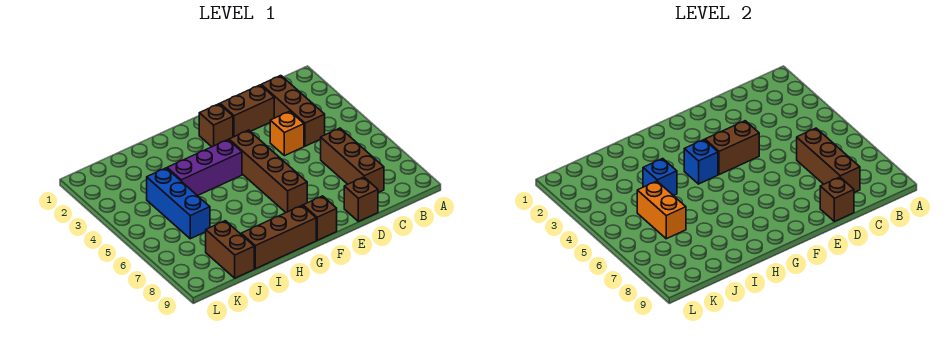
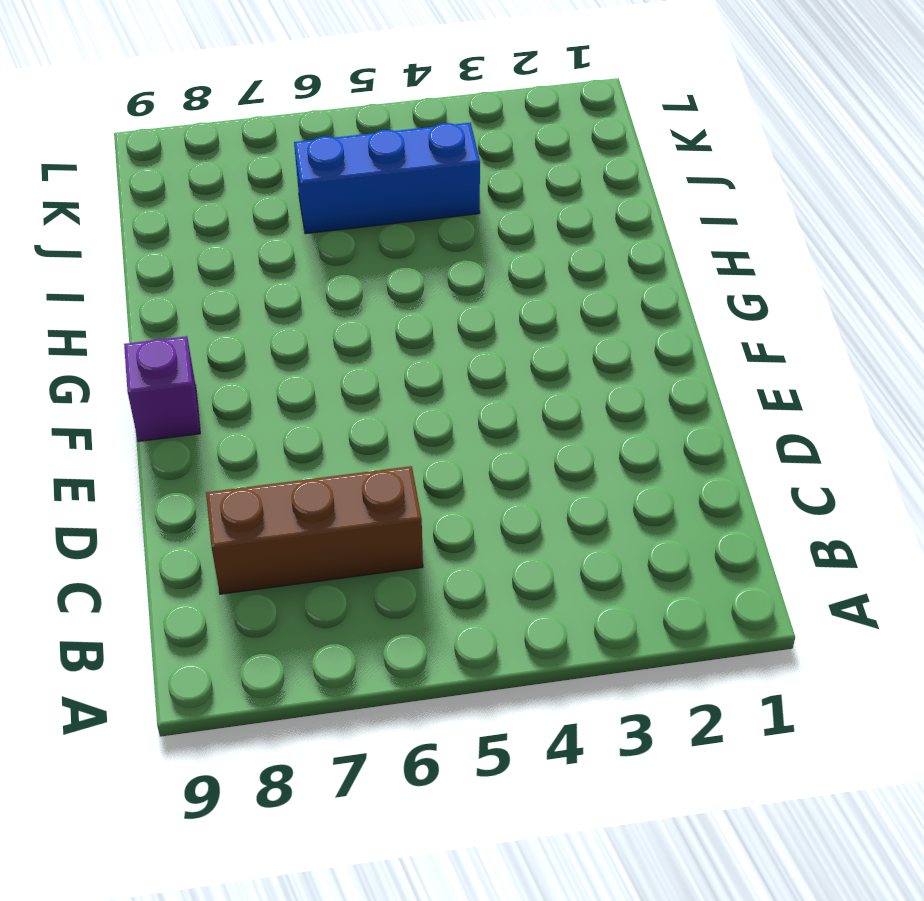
purple brick F9 level 1 -> brown brick F9 level 1
none -> brown brick C2:C4 level 1
none -> brown brick D2:E2 level 1
none -> orange brick D4 level 1

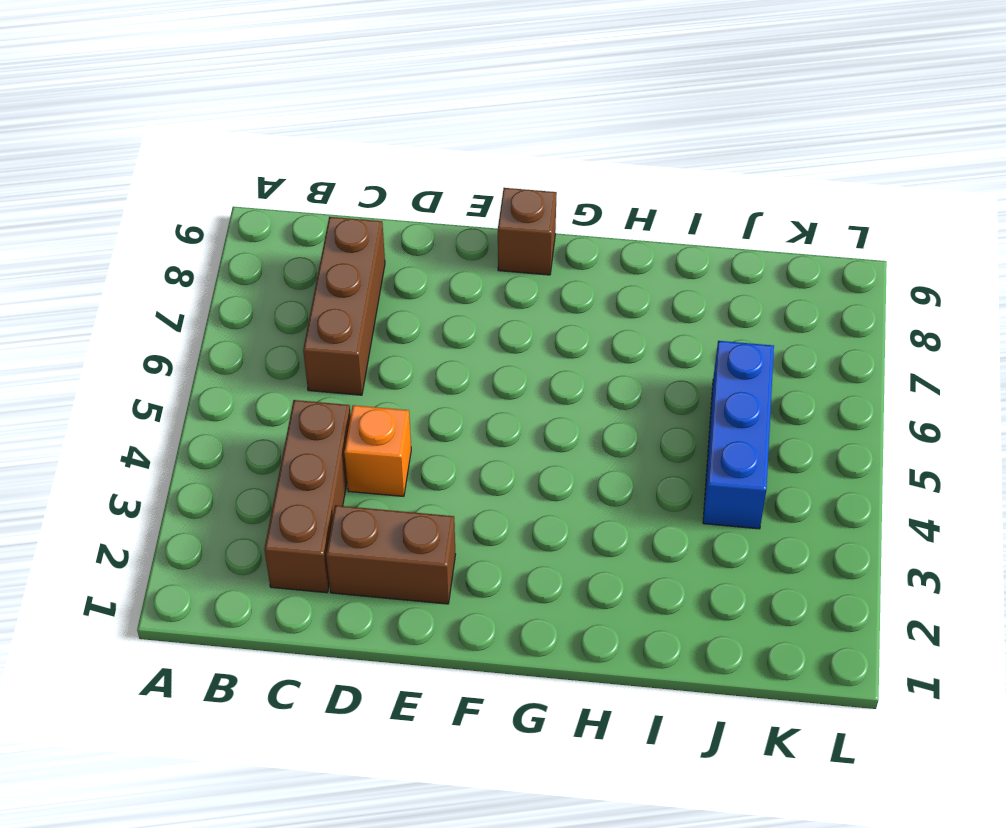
none -> brown brick D9 level 1
none -> brown brick F2 level 1
none -> brown brick F4:F7 level 1

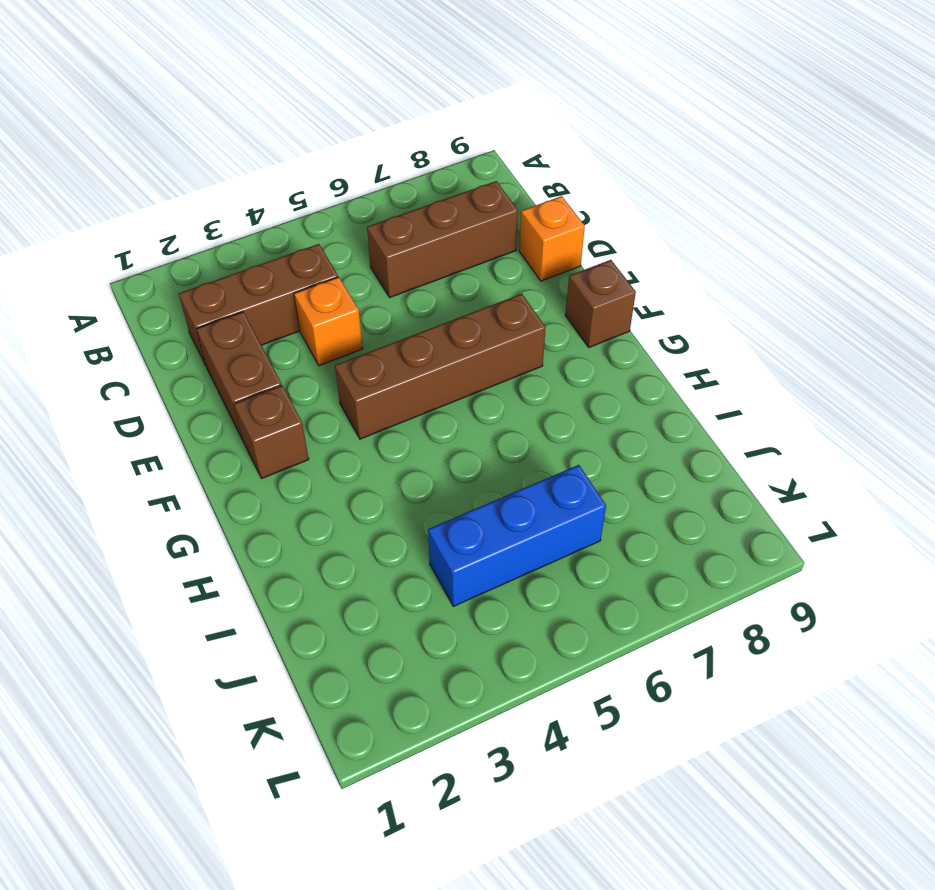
orange brick D9 level 1 -> brown brick D9 level 1
none -> purple brick G4:I4 level 1
none -> brown brick G9:I9 level 1
none -> brown brick J8:J9 level 1

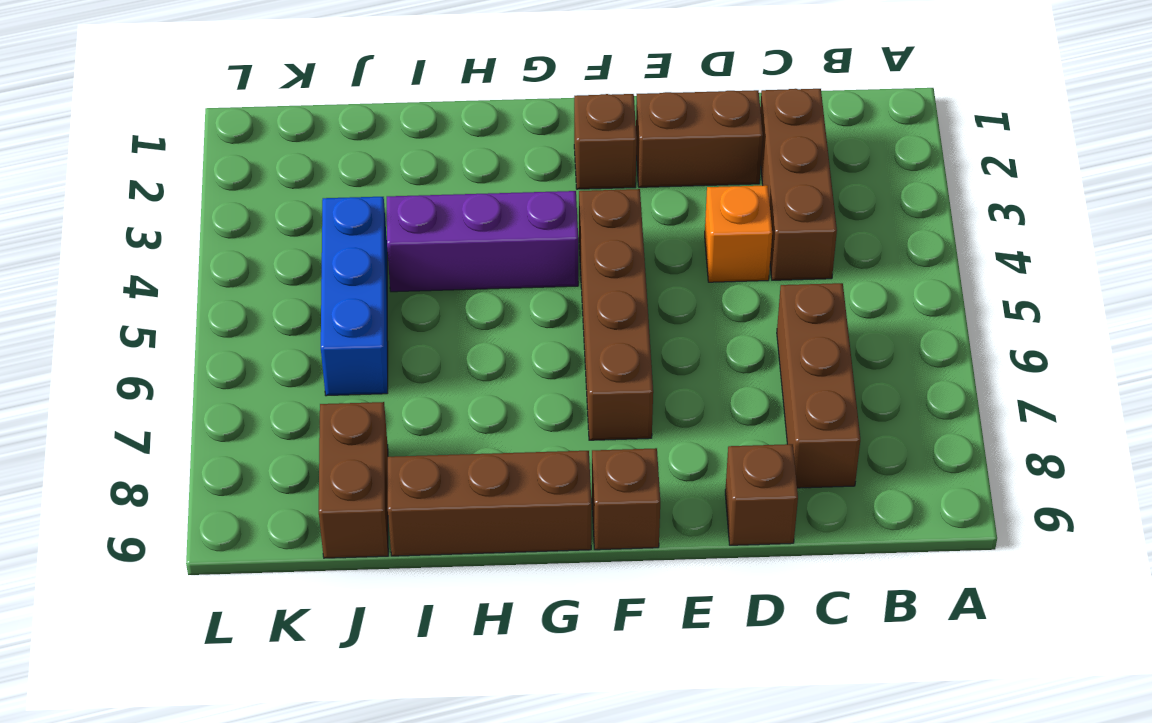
none -> brown brick C6:C8 level 2
none -> brown brick D9 level 2
none -> brown brick E4:F4 level 2

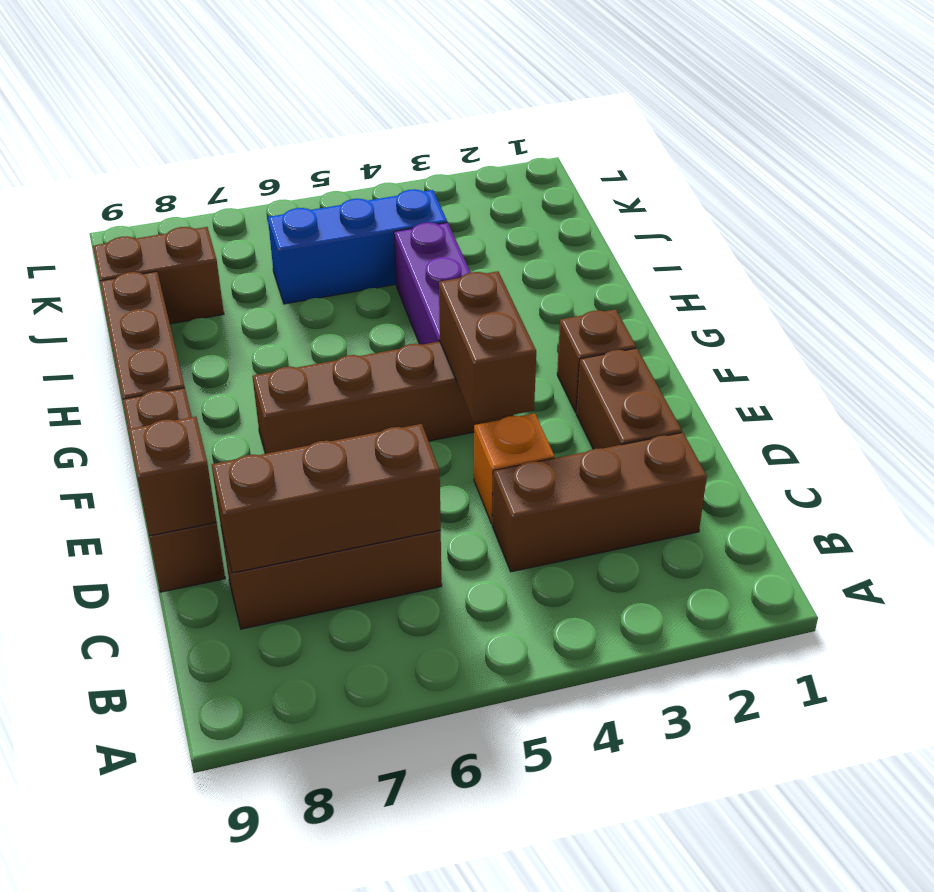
none -> blue brick G4 level 2
none -> blue brick I4 level 2
none -> orange brick J5:J6 level 2

